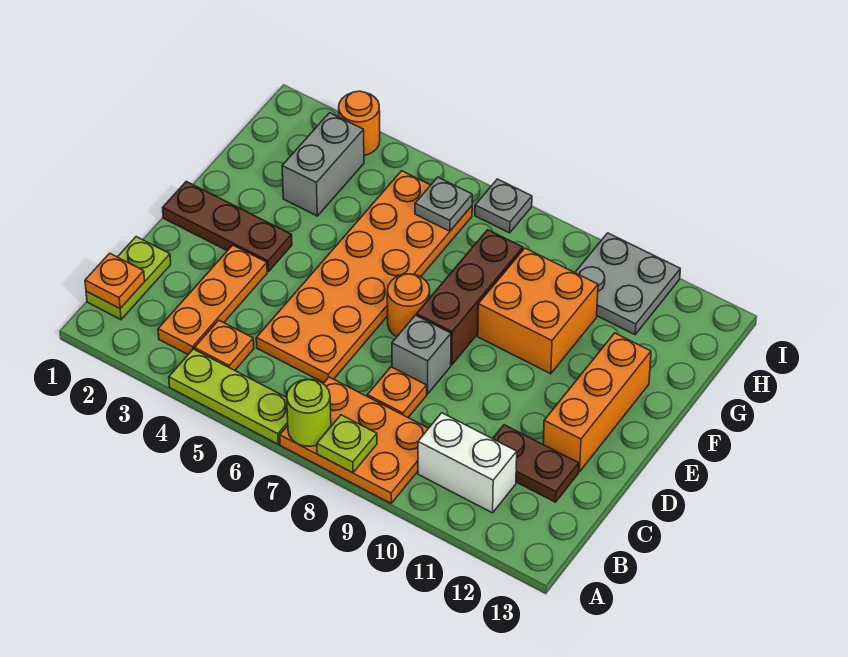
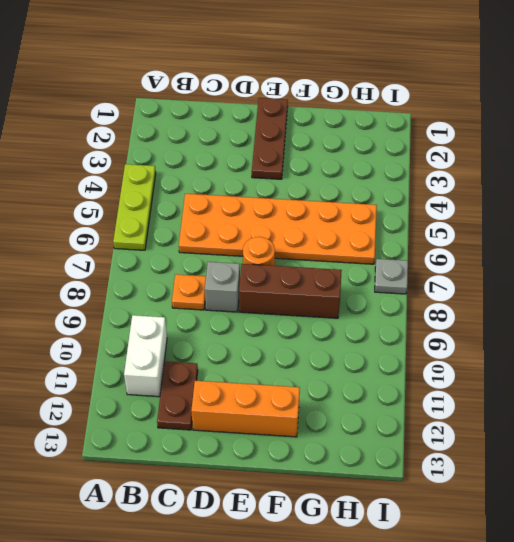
none -> orange plate A7:B9 level 1
none -> lime plate B1:C1 level 1
none -> orange plate B3:D3 level 1

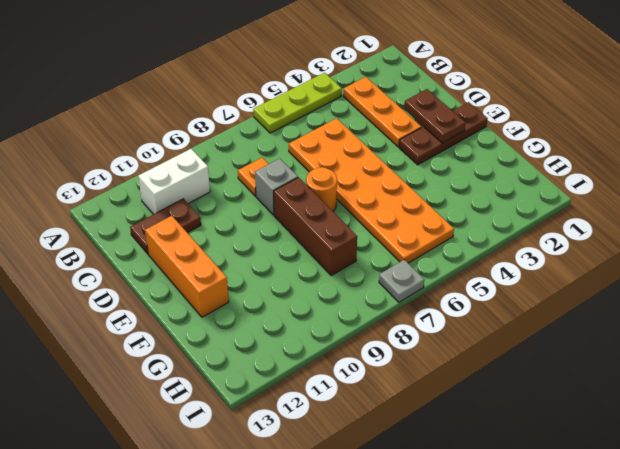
brown plate D2:E2 level 2 -> none
none -> orange plate A7:B9 level 1
none -> lime plate B1:C1 level 1
none -> orange plate B4 level 1

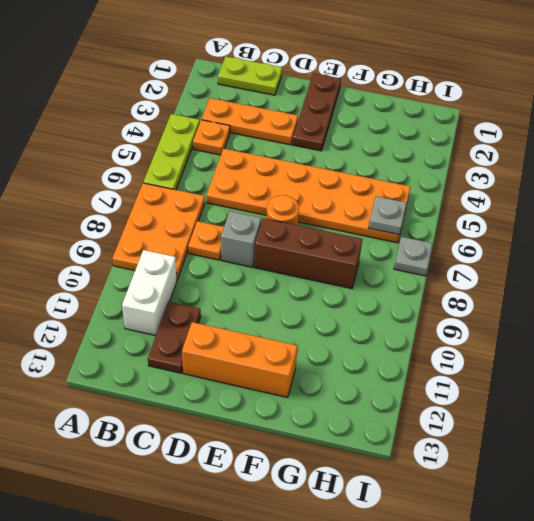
none -> orange brick F9:G10 level 1
none -> grey brick G3:H3 level 1
none -> grey plate H10:I11 level 1

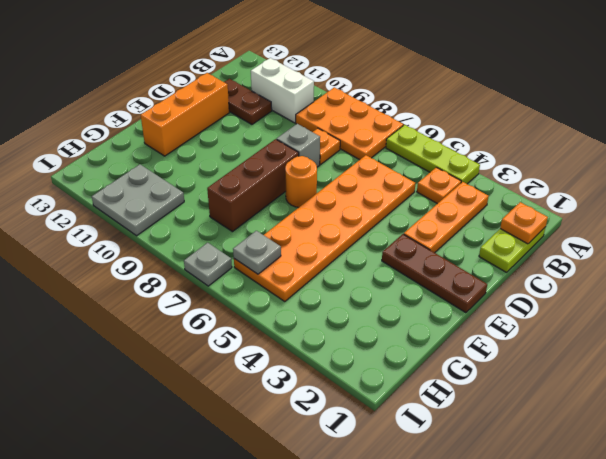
none -> orange brick F9:G10 level 1
none -> grey brick G3:H3 level 1
none -> orange round brick I3 level 1

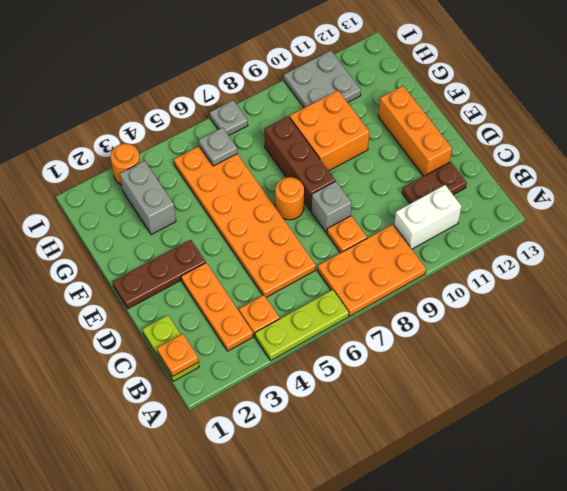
none -> lime round brick A7 level 2
none -> lime plate A8 level 2

